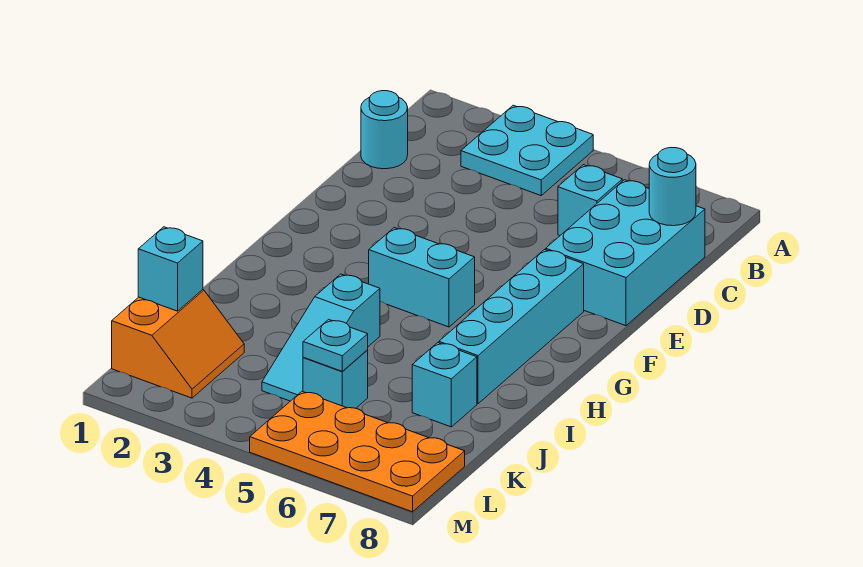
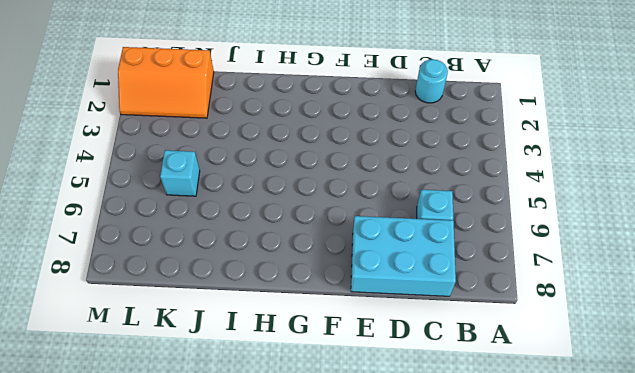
orange slope K1:M2 level 1 top 1 -> orange slope K1:L2 level 1 top 1
none -> cyan plate A3:B4 level 1
none -> cyan brick F7:I7 level 1
none -> cyan brick G4:G5 level 1

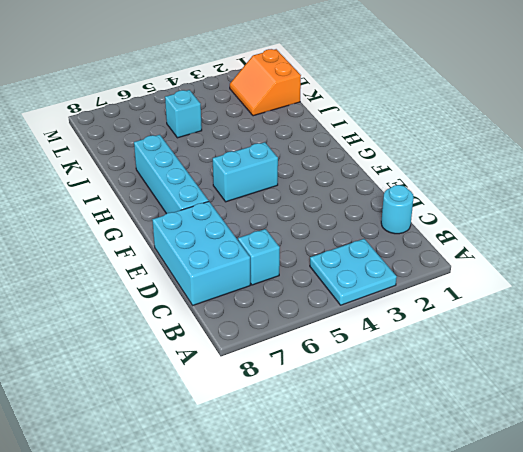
none -> cyan slope I4:K4 level 1 top I
none -> cyan brick J7 level 1
none -> orange plate L5:M8 level 1

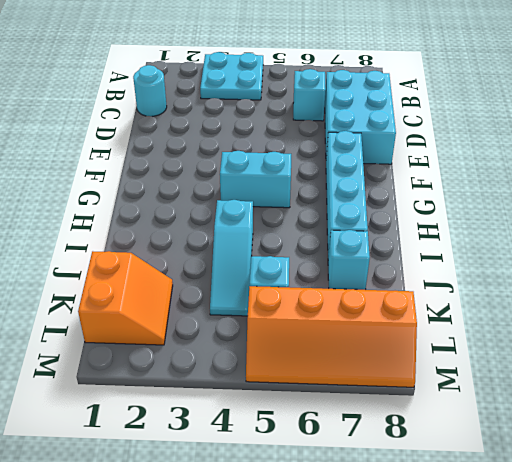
orange slope L5:M8 level 1 top L -> orange plate L5:M8 level 1
none -> cyan round brick C8 level 2
none -> cyan brick K1 level 2
none -> cyan plate K5 level 2

